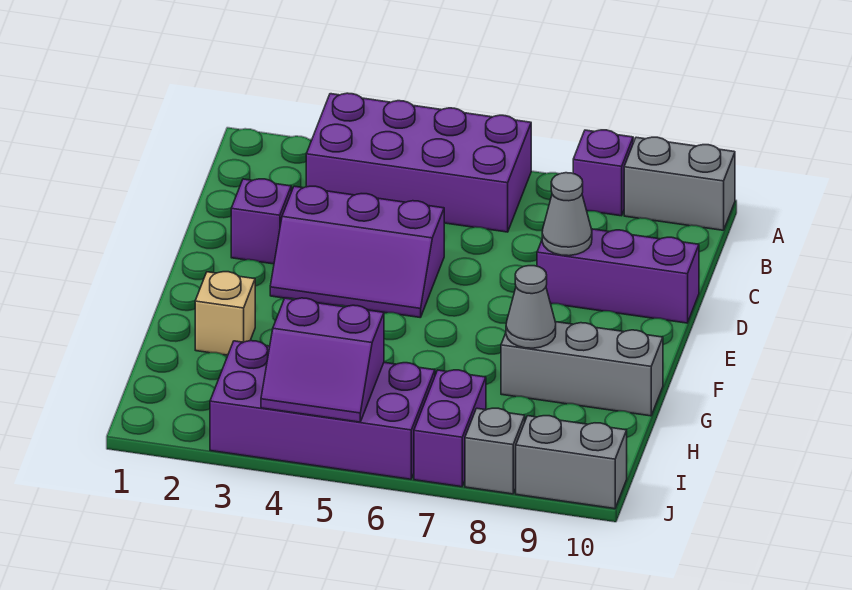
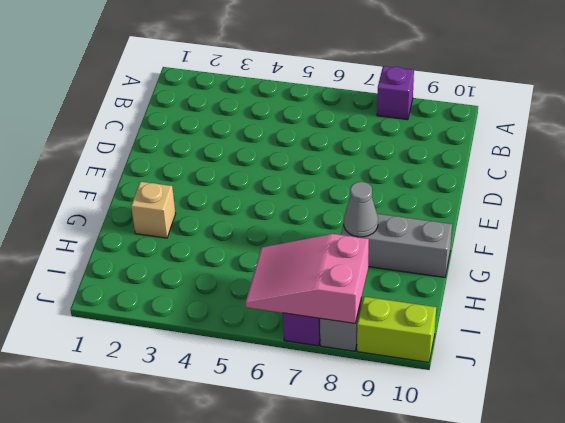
pink slope I6:J8 level 2 top 8 -> none
lime brick J9:J10 level 1 -> grey brick J9:J10 level 1
none -> purple brick A3:B6 level 1
none -> grey brick A9:A10 level 1
none -> purple brick D2 level 1

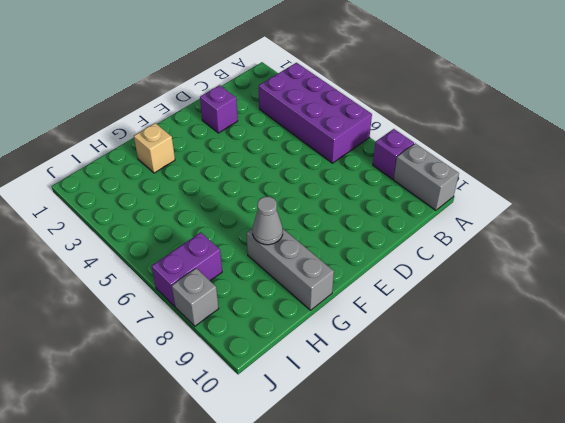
none -> purple slope D3:E5 level 1 top D
none -> purple brick D8:D10 level 1
none -> purple brick I3:J6 level 1

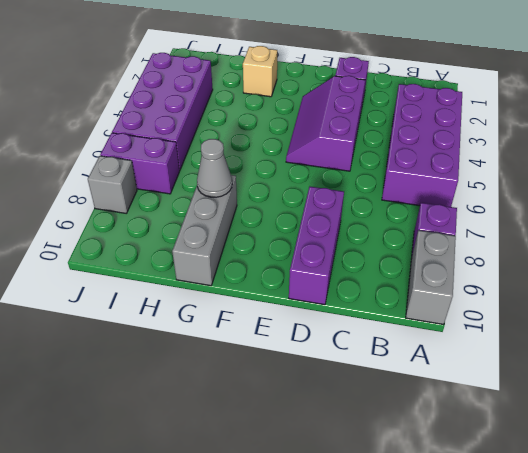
none -> grey brick J9:J10 level 1
none -> grey cone D8 level 2
none -> purple slope I4:J5 level 2 top I

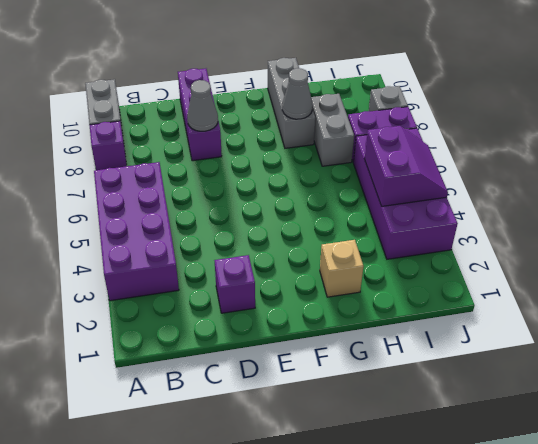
grey brick H7:H8 level 1 -> grey brick J9:J10 level 1
none -> purple slope D3:E5 level 1 top D

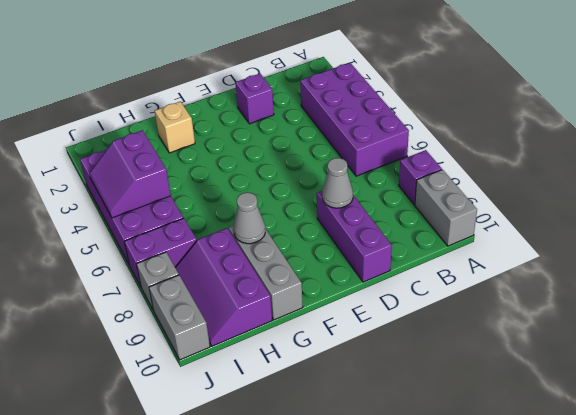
purple slope H8:I10 level 1 top H -> purple slope D3:E5 level 1 top D

